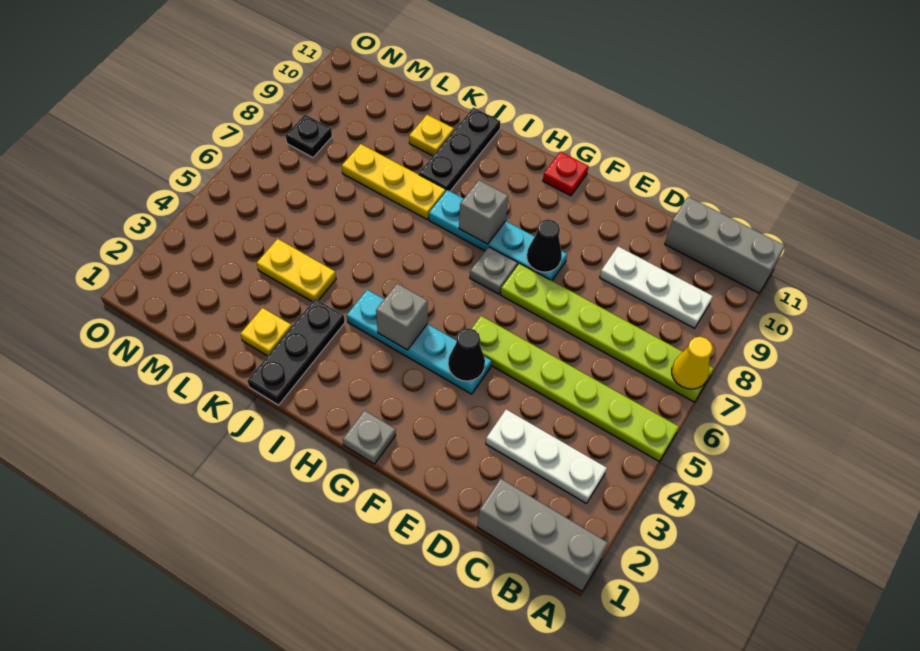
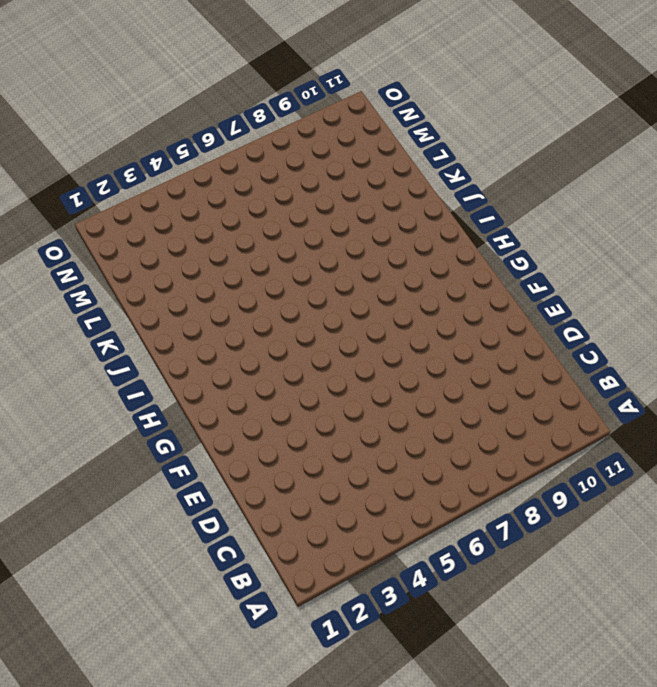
none -> grey brick A1:C1 level 1
none -> lime plate A5:F5 level 1
none -> lime plate A7:F7 level 1

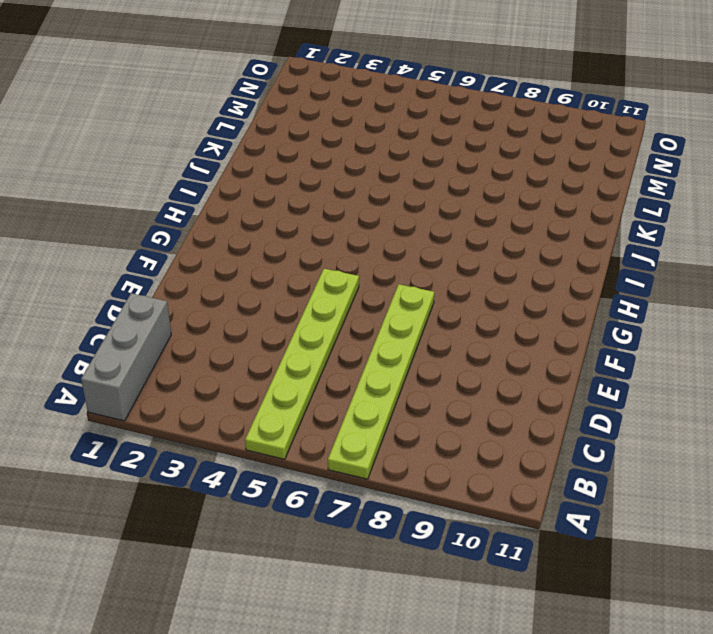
none -> grey brick A11:C11 level 1
none -> white plate B3:D3 level 1
none -> white plate B9:D9 level 1

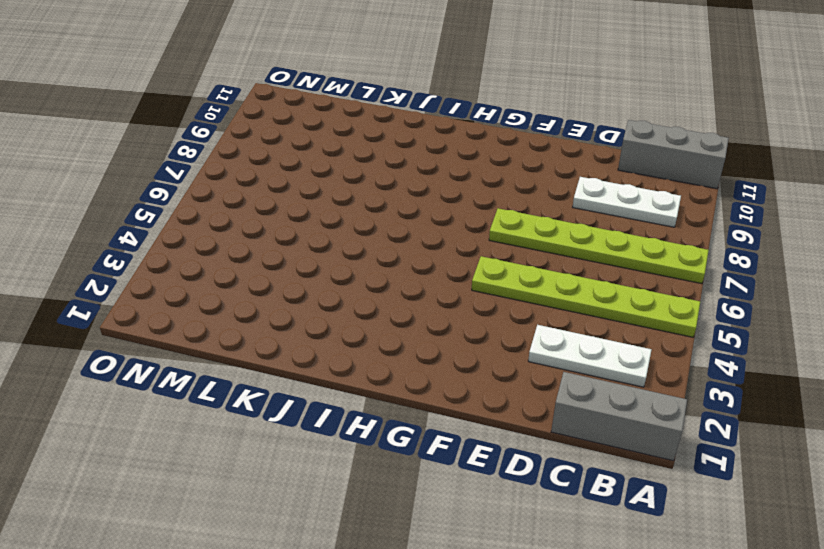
none -> cyan plate F4:I4 level 1
none -> cyan plate F8:I8 level 1
none -> grey plate G1 level 1

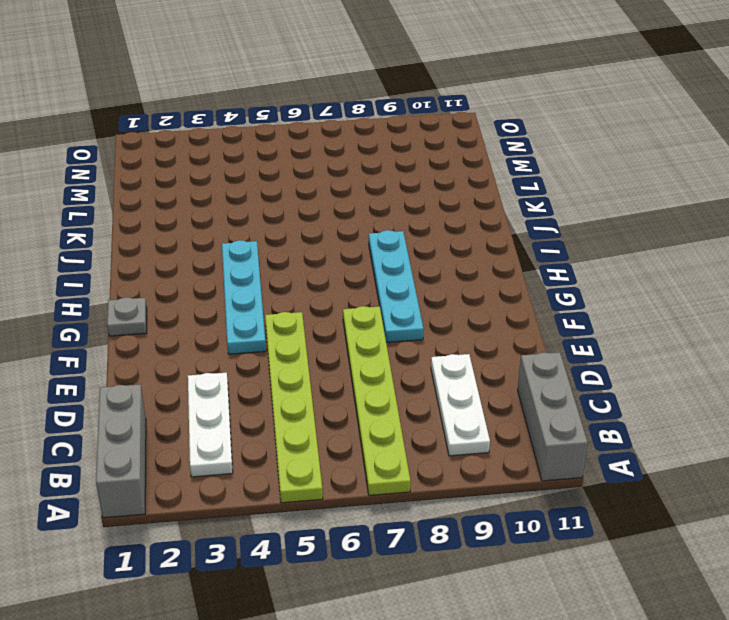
none -> grey plate G7 level 1
none -> red plate G11 level 1
none -> black plate J1:J3 level 1

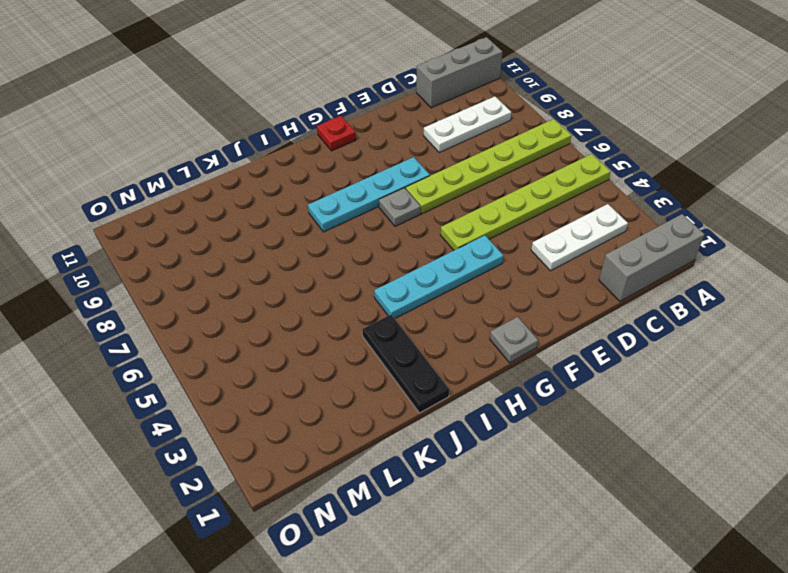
none -> yellow plate J8:L8 level 1
none -> black plate J9:J11 level 1
none -> yellow plate K2 level 1

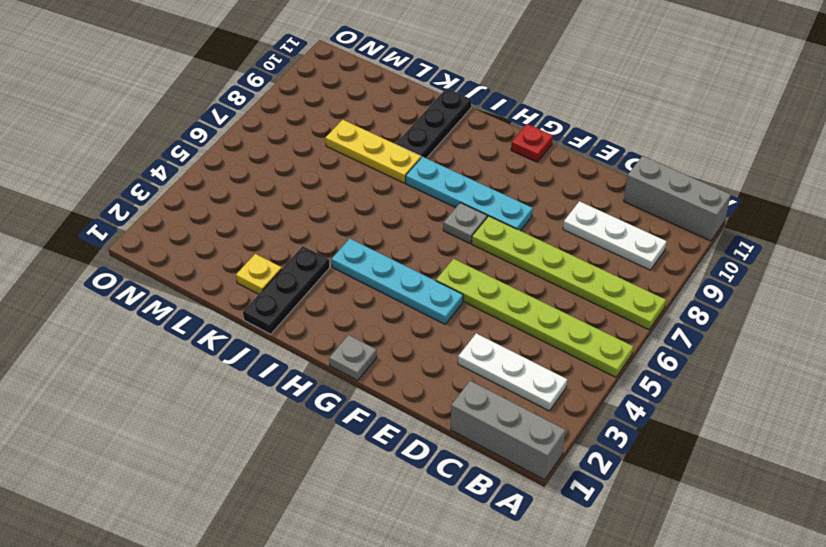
none -> yellow plate K4:L4 level 1
none -> yellow plate K10 level 1
none -> black plate N8 level 1

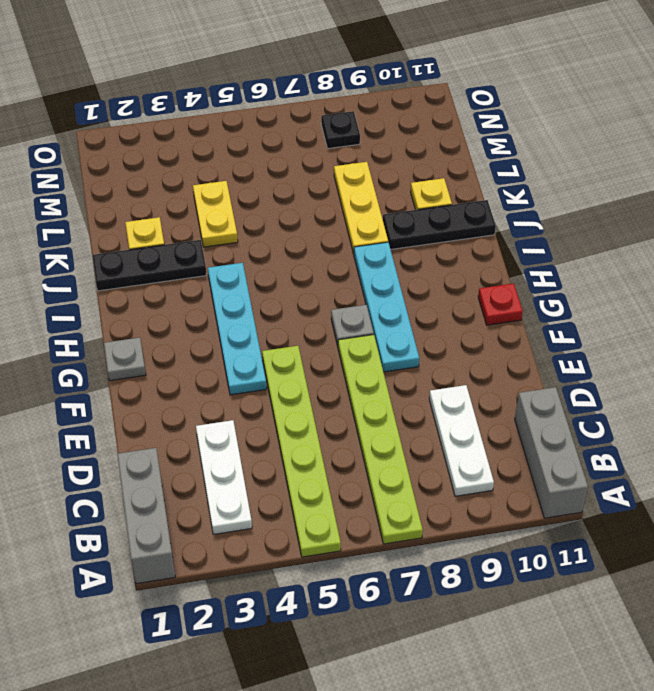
none -> yellow cone A7 level 2
none -> black cone F4 level 2
none -> black cone F8 level 2

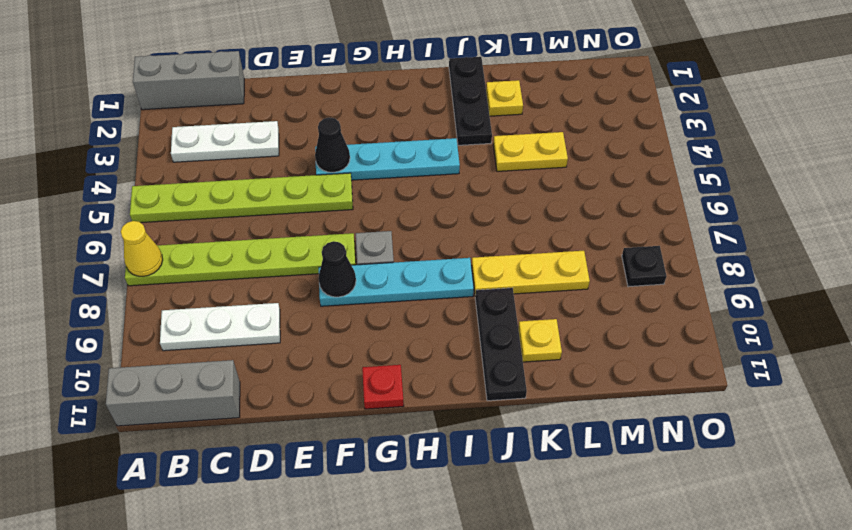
none -> grey plate G1 level 1
none -> grey brick H4 level 2
none -> grey brick H8 level 2

